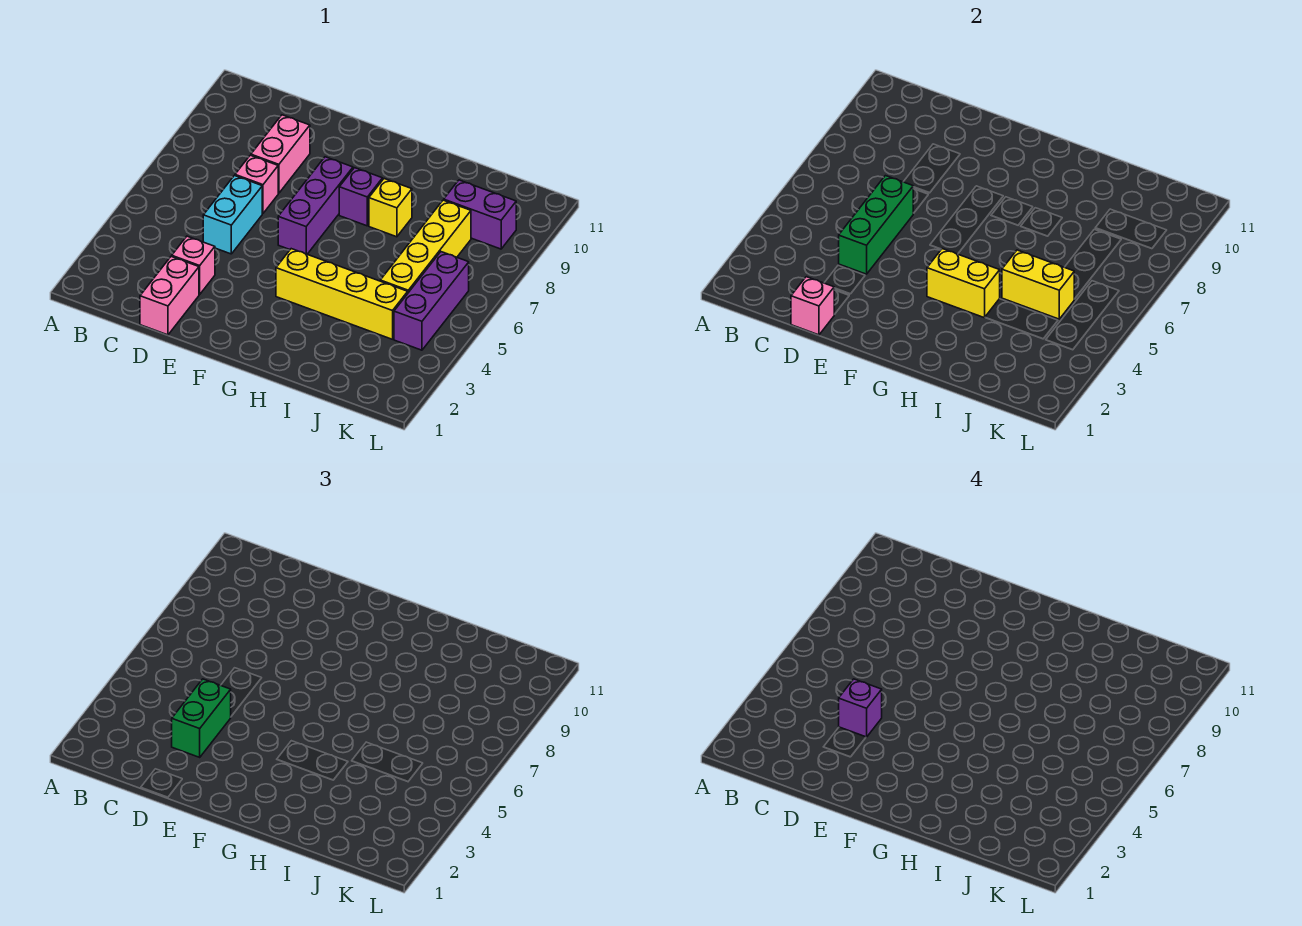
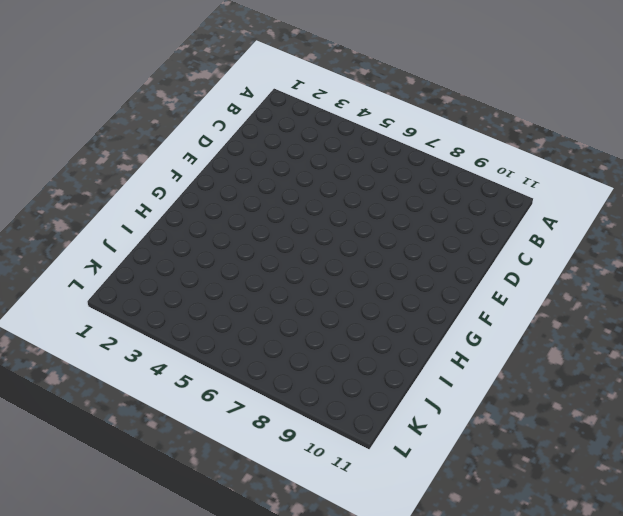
none -> pink brick D1:D2 level 1
none -> pink brick D3 level 1
none -> cyan brick D5:D6 level 1

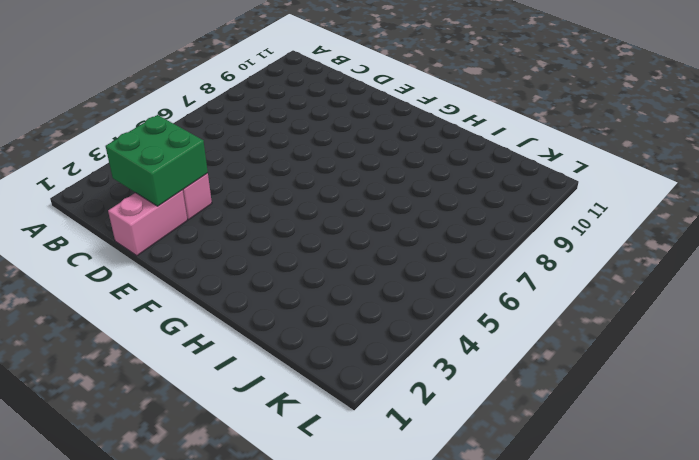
green brick C2:D3 level 2 -> none
none -> cyan brick D5:D6 level 1
none -> pink brick D7 level 1
none -> pink brick D8:D9 level 1

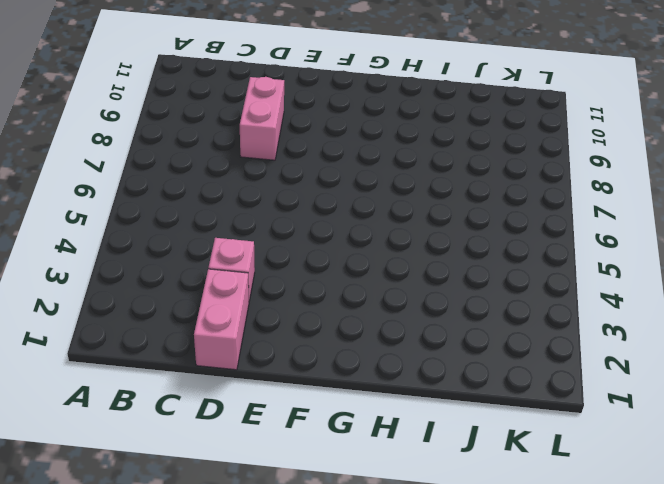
none -> cyan brick D5:D6 level 1
none -> pink brick D7 level 1
none -> purple brick F6:F8 level 1

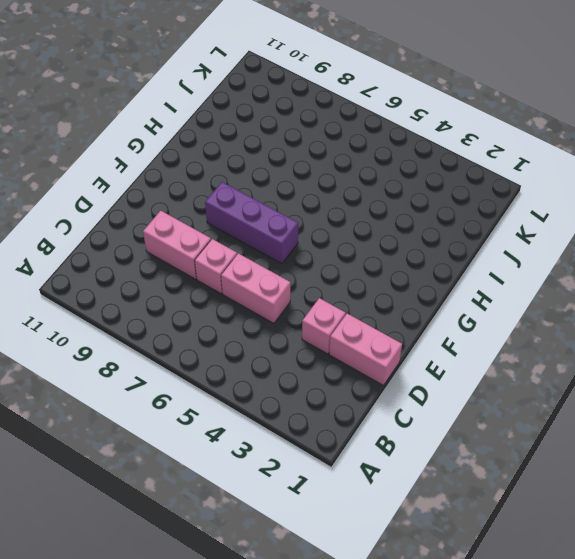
pink brick D5:D6 level 1 -> cyan brick D5:D6 level 1
none -> yellow brick G4:J4 level 1
none -> purple brick G8 level 1
none -> yellow brick H8 level 1

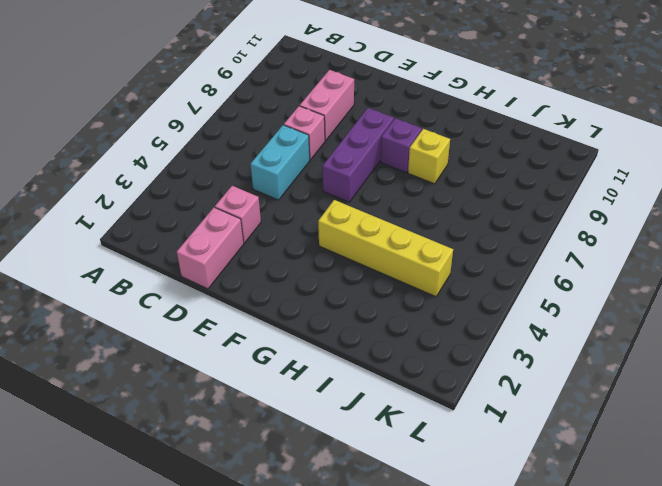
none -> yellow brick J5:J8 level 1
none -> purple brick J9:K9 level 1
none -> purple brick K4:K6 level 1

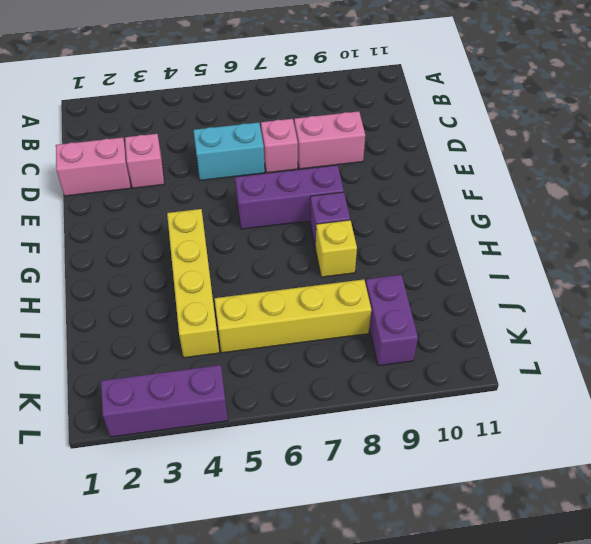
purple brick L2:L4 level 1 -> purple brick K4:K6 level 1
none -> pink brick D1 level 2
none -> green brick D4:D6 level 2
none -> yellow brick G4:H4 level 2

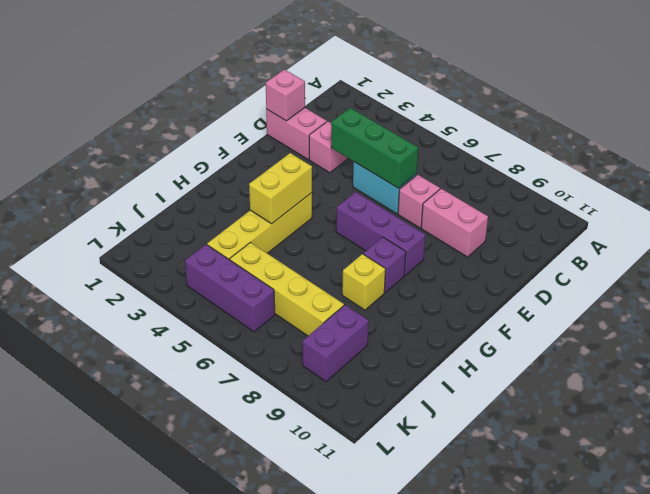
none -> yellow brick I5:J5 level 2
none -> green brick D3:D4 level 3
none -> purple brick D4 level 4

